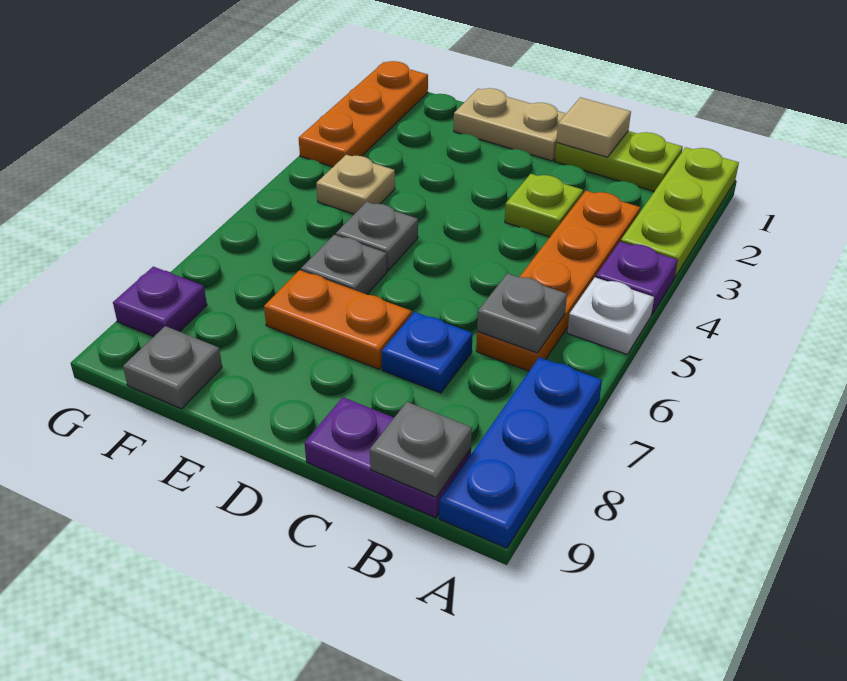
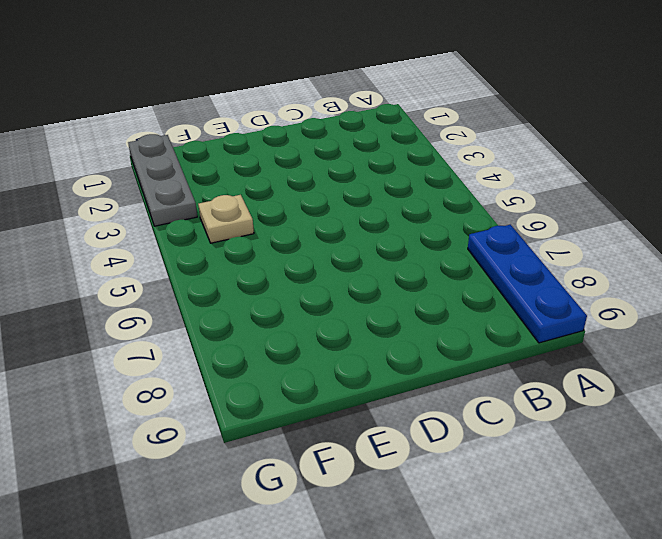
grey plate G1:G3 level 1 -> orange plate G1:G3 level 1
none -> lime plate A1:A3 level 1
none -> purple plate A4 level 1
none -> white plate A5 level 1

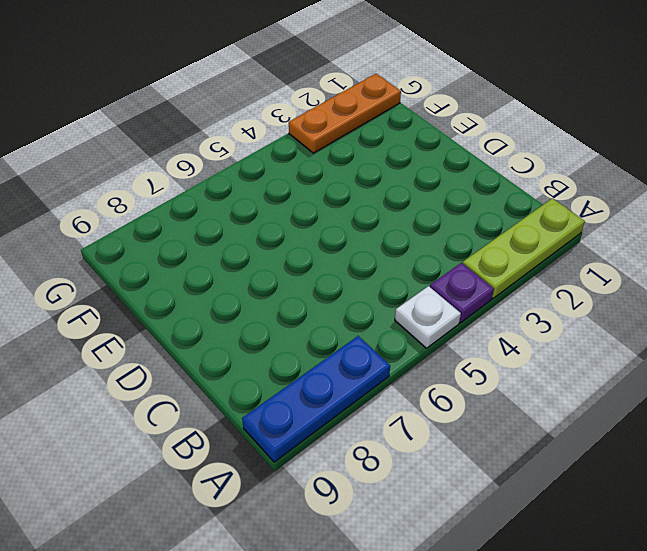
none -> lime plate B1:C1 level 1
none -> orange plate B3:B6 level 1
none -> purple plate B9:C9 level 1

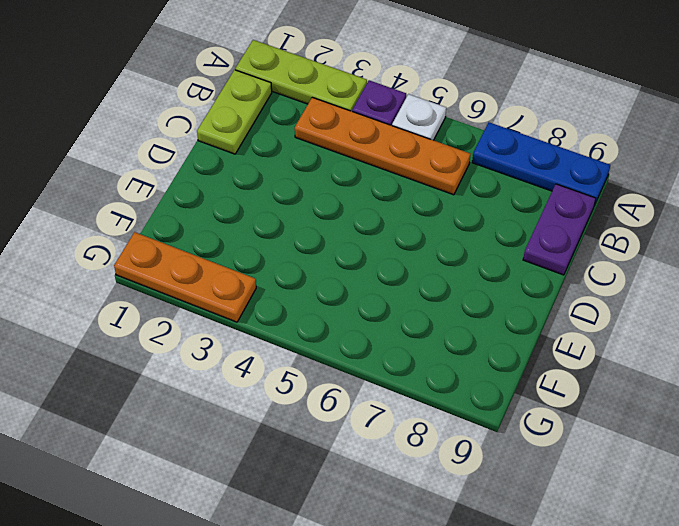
none -> lime plate C3 level 1
none -> blue plate C7 level 1
none -> tan plate D1:E1 level 1

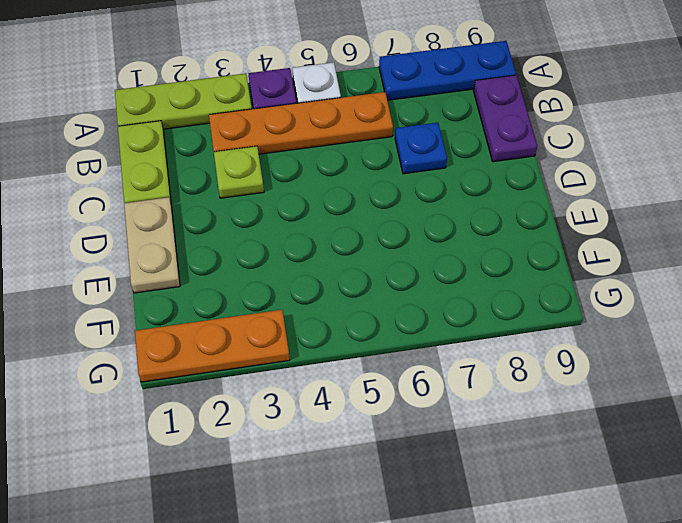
none -> orange plate D7:E7 level 1
none -> grey plate E5 level 1
none -> grey plate E6 level 1

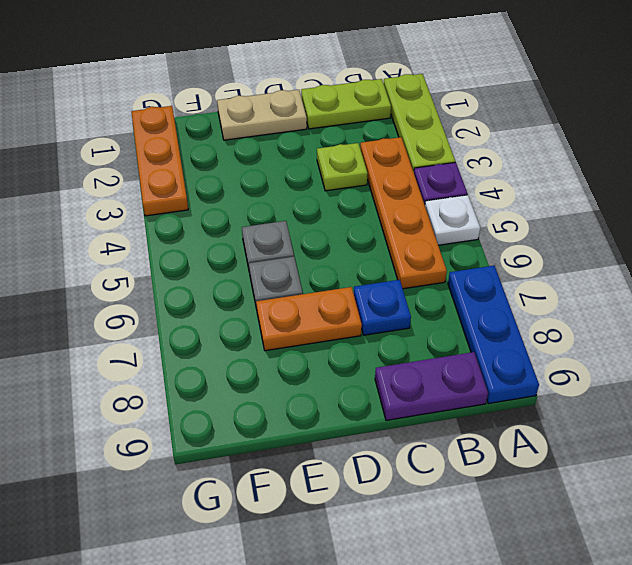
none -> tan plate F4 level 1
none -> grey plate F9 level 1
none -> purple plate G8 level 1

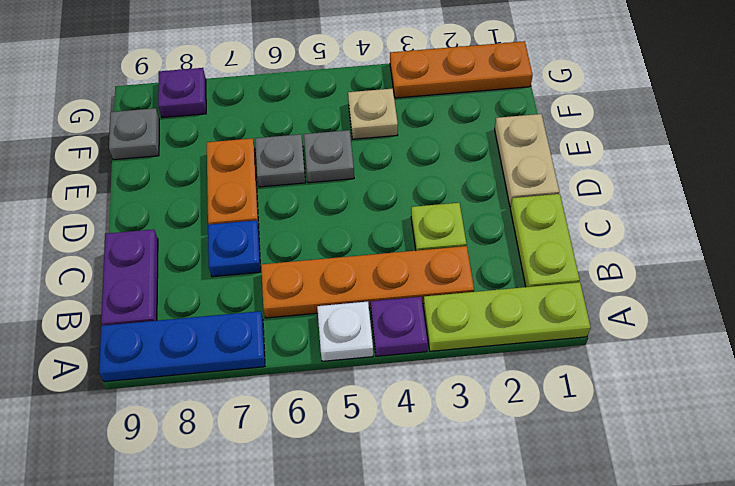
none -> grey plate B6 level 2
none -> grey plate B9 level 2
none -> tan tile C1 level 2

